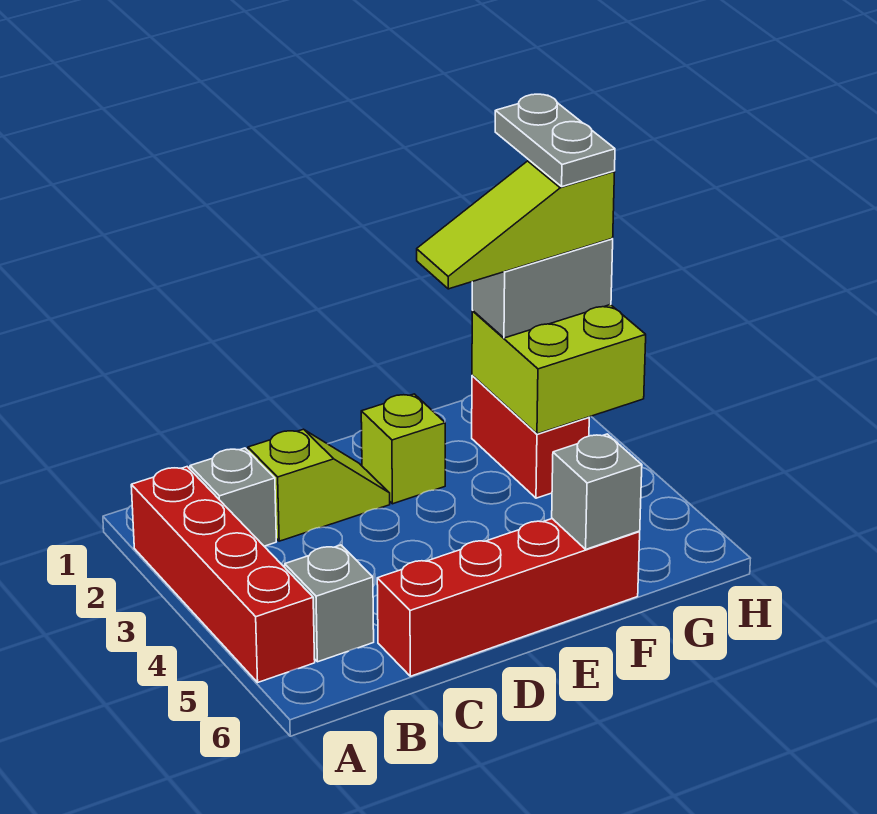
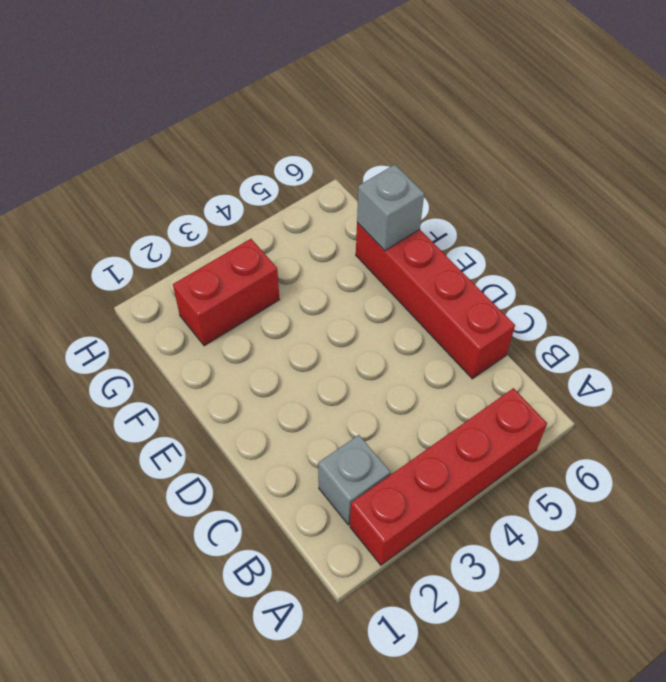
none -> grey brick B5 level 1
none -> lime slope C2:D2 level 1 top C
none -> lime brick E2 level 1

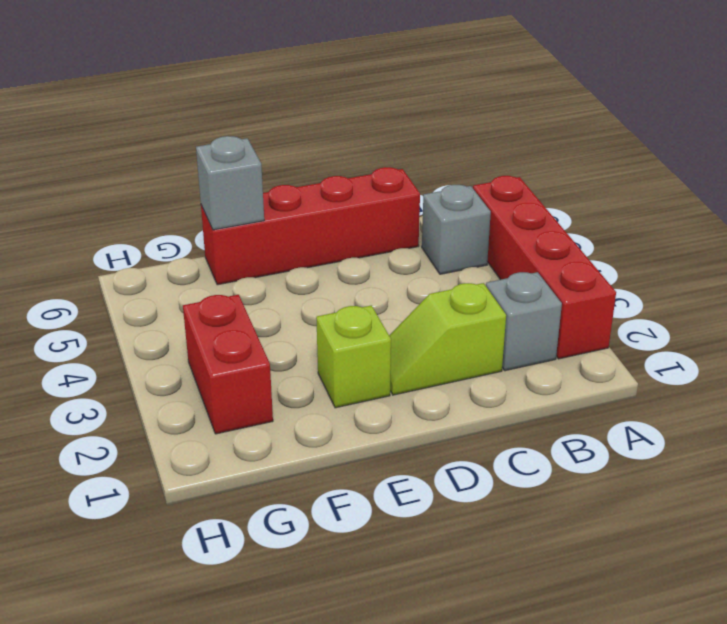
none -> lime brick G2:H3 level 2
none -> grey brick G2:H2 level 3
none -> lime slope F2:H2 level 4 top H

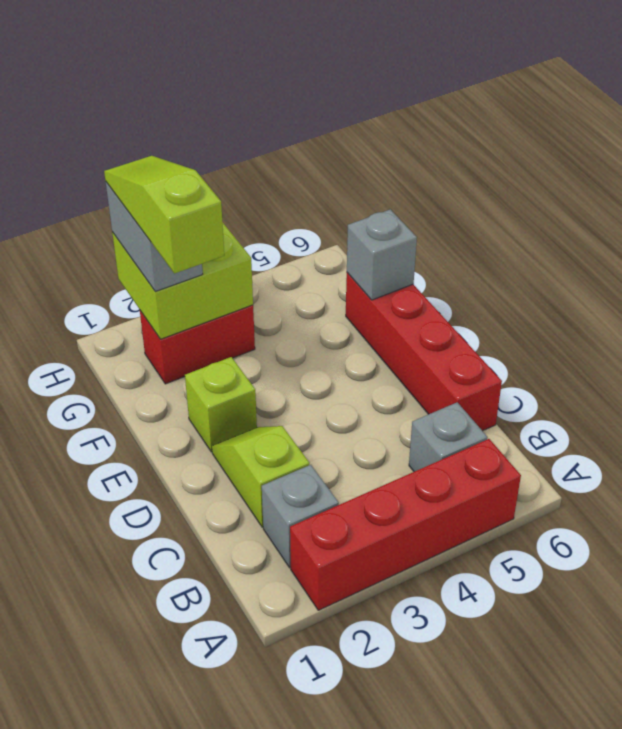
lime slope F2:H2 level 4 top F -> lime slope F2:H2 level 4 top H
none -> grey plate H1:H2 level 5

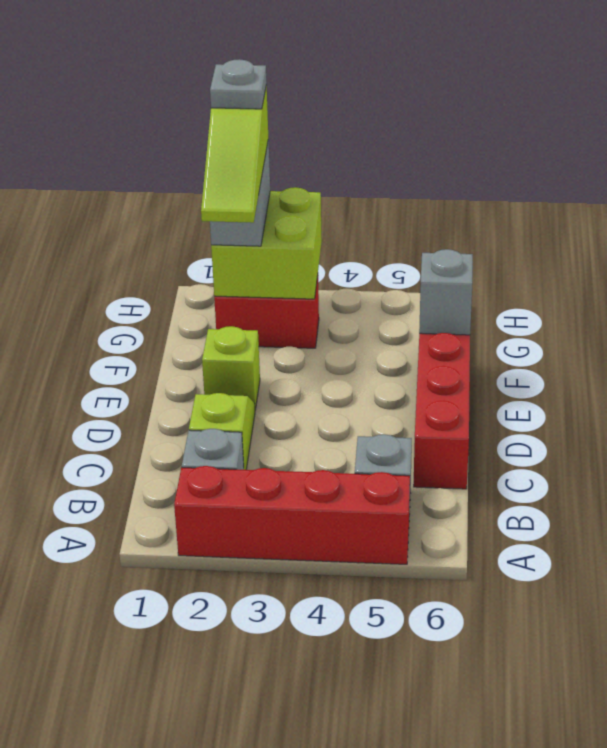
grey plate H2 level 5 -> grey plate H1:H2 level 5

